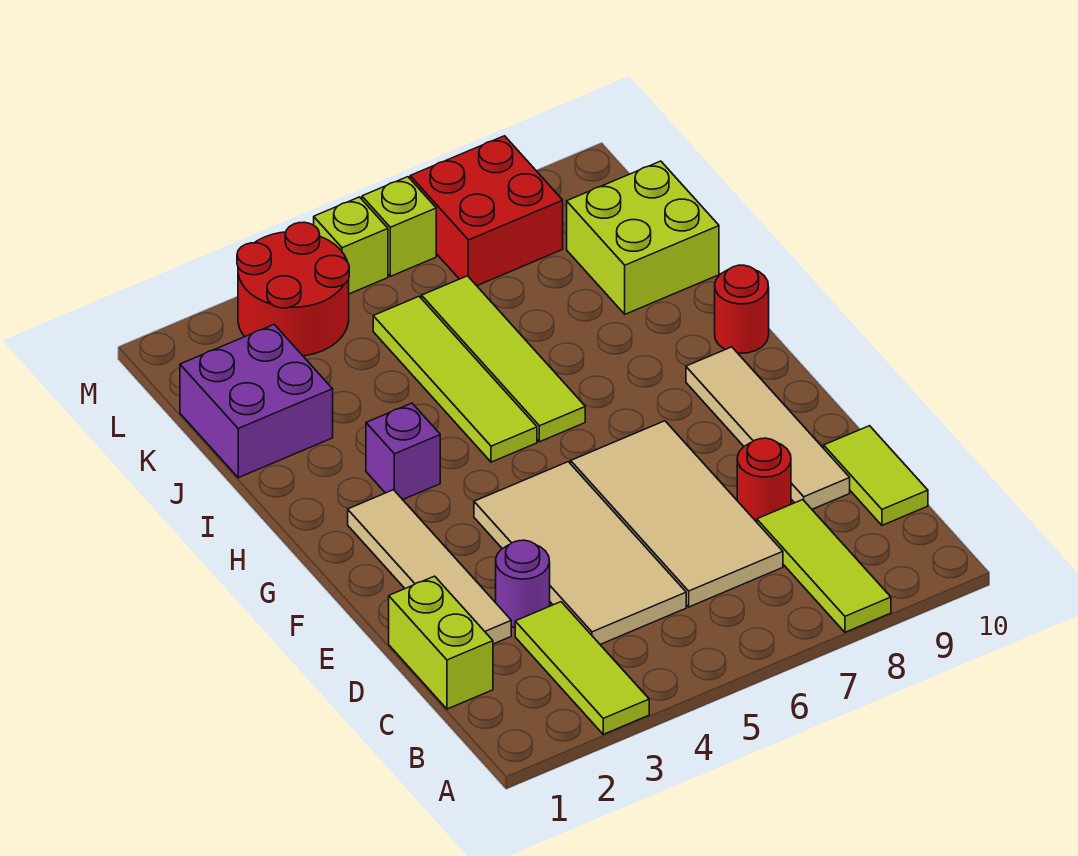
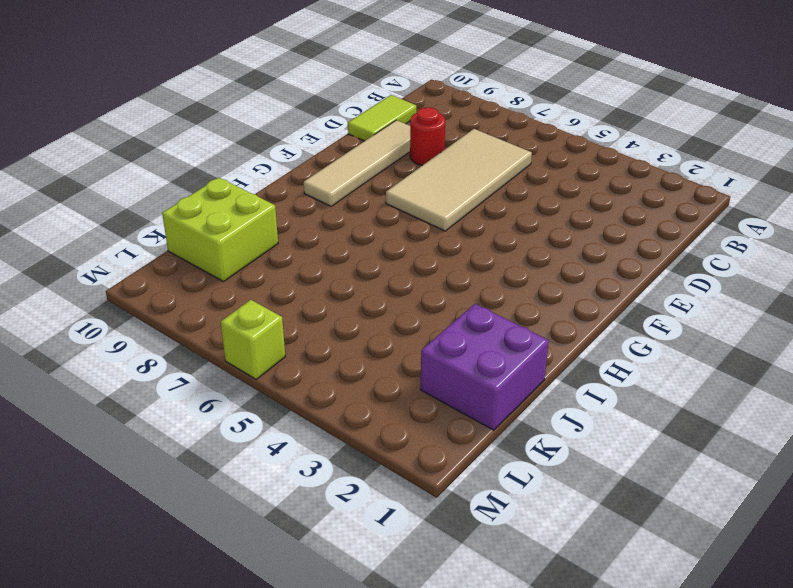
none -> lime tile A3:C3 level 1
none -> lime tile A8:C8 level 1
none -> lime brick C1:D1 level 1

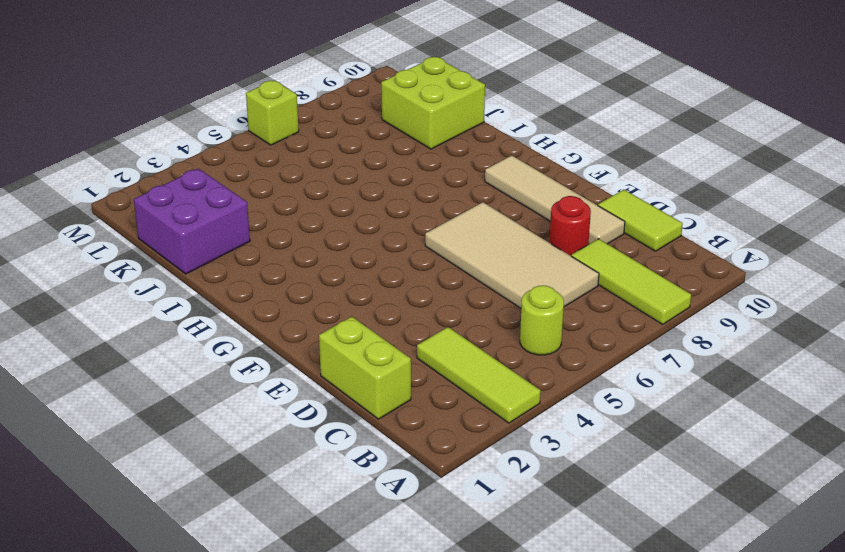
lime round brick B5 level 1 -> none
none -> tan tile C4:F5 level 1
none -> tan tile D2:G2 level 1
none -> purple round brick D3 level 1

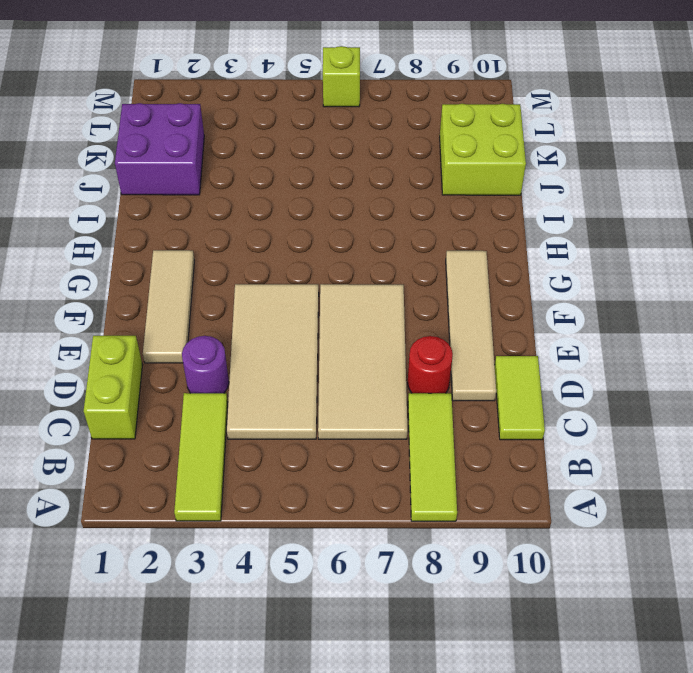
tan tile E2:G2 level 1 -> tan tile D2:G2 level 1
none -> purple brick H3 level 1
none -> lime tile H5:K5 level 1
none -> lime tile H6:K6 level 1

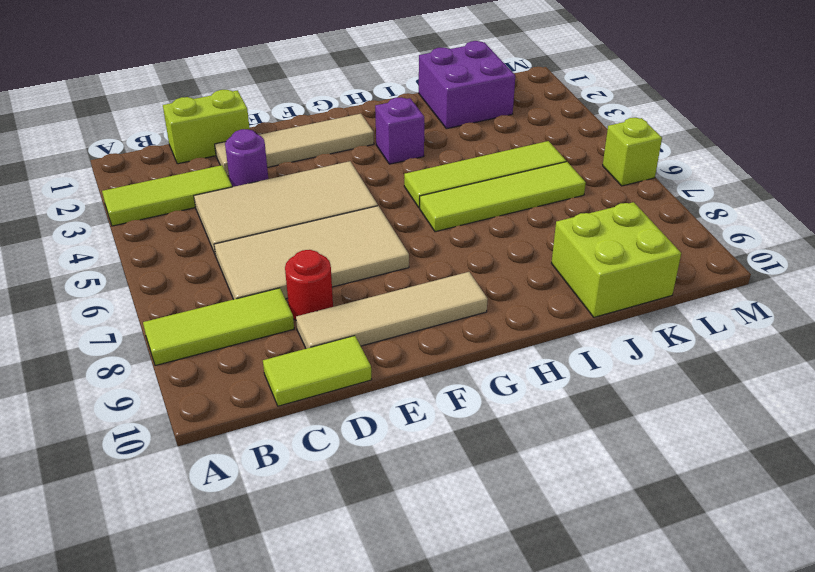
none -> red round brick H10 level 1
none -> red round brick L3:M4 level 1
none -> red brick L7:M8 level 1

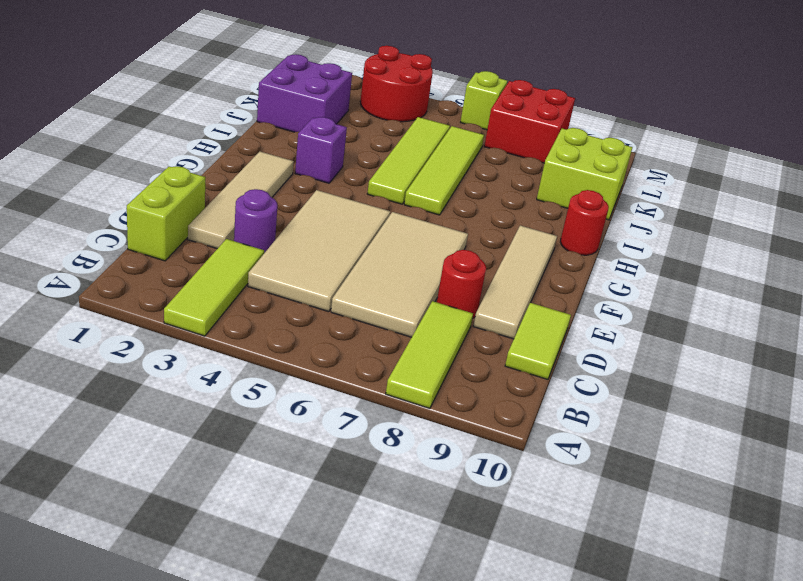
none -> lime brick M5 level 1

